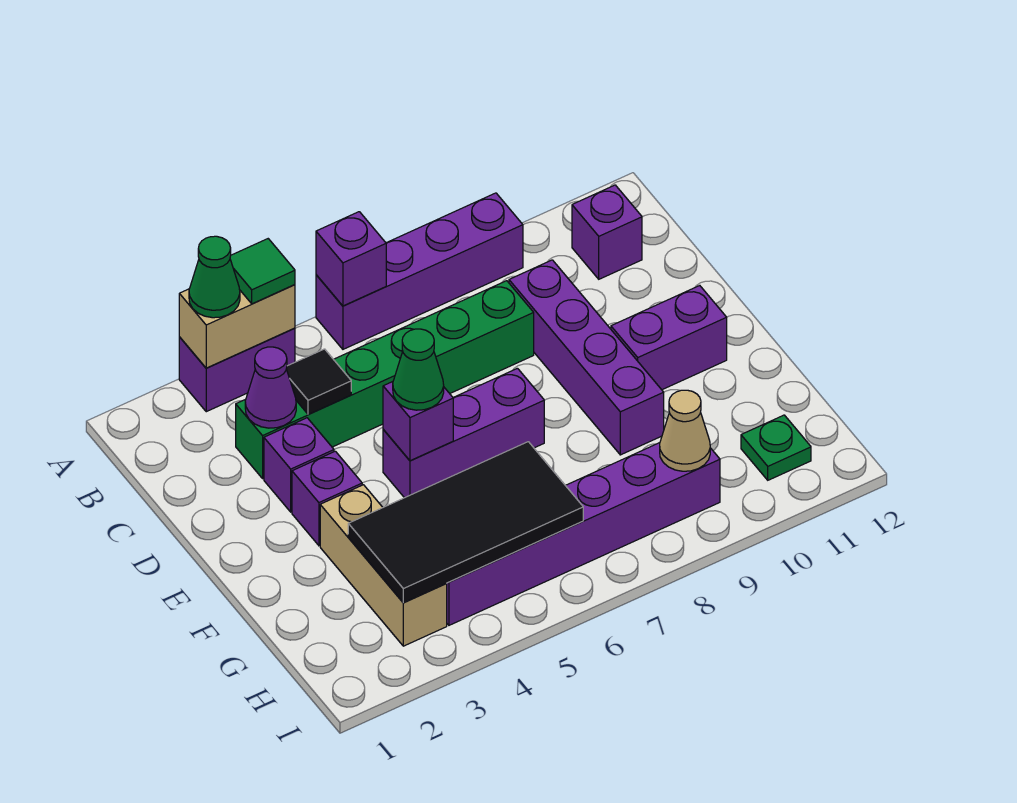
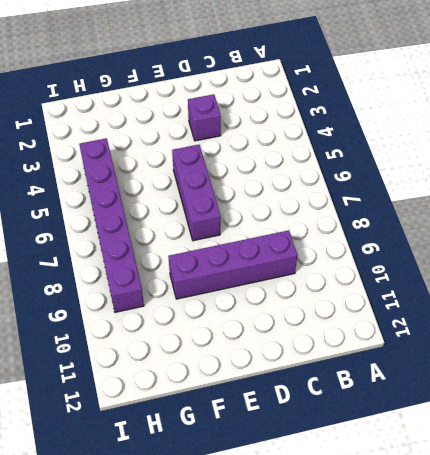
none -> purple brick A3:A4 level 1
none -> purple brick A6:A9 level 1
none -> purple brick B11 level 1

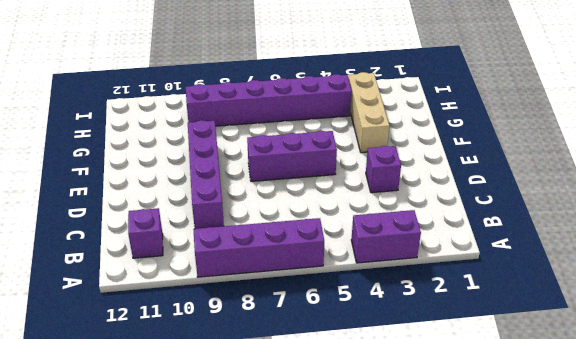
none -> green brick C3:C8 level 1
none -> purple brick E3 level 1
none -> purple brick E10:E11 level 1

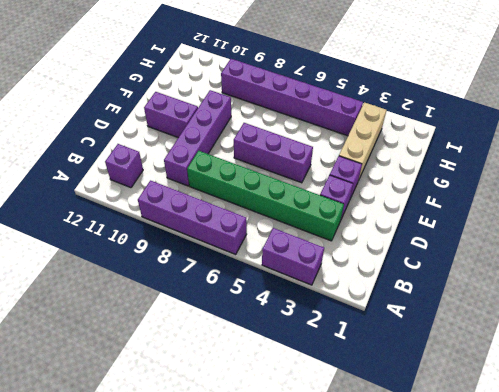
none -> green plate H11 level 1
none -> tan brick A3:A4 level 2
none -> purple brick A6 level 2

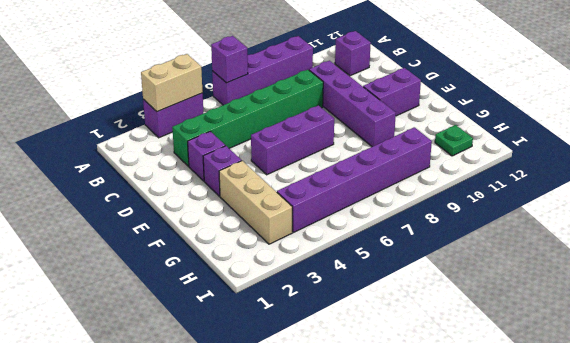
none -> purple cone C3 level 2
none -> black tile C4 level 2
none -> purple brick E5 level 2

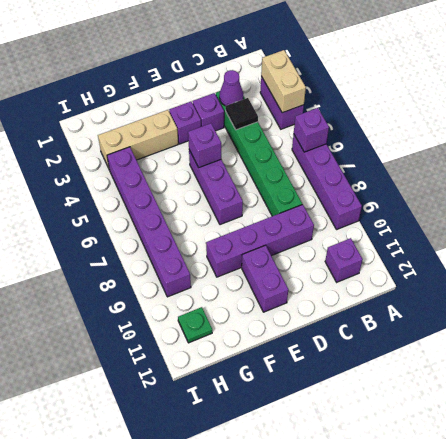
none -> black tile G3:H6 level 2
none -> tan cone H9 level 2
none -> green cone A3 level 3

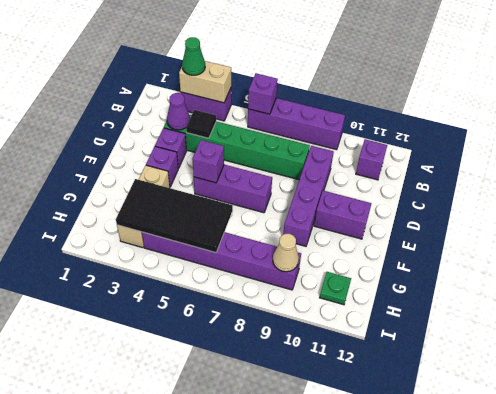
none -> green tile A4 level 3
none -> green cone E5 level 3

